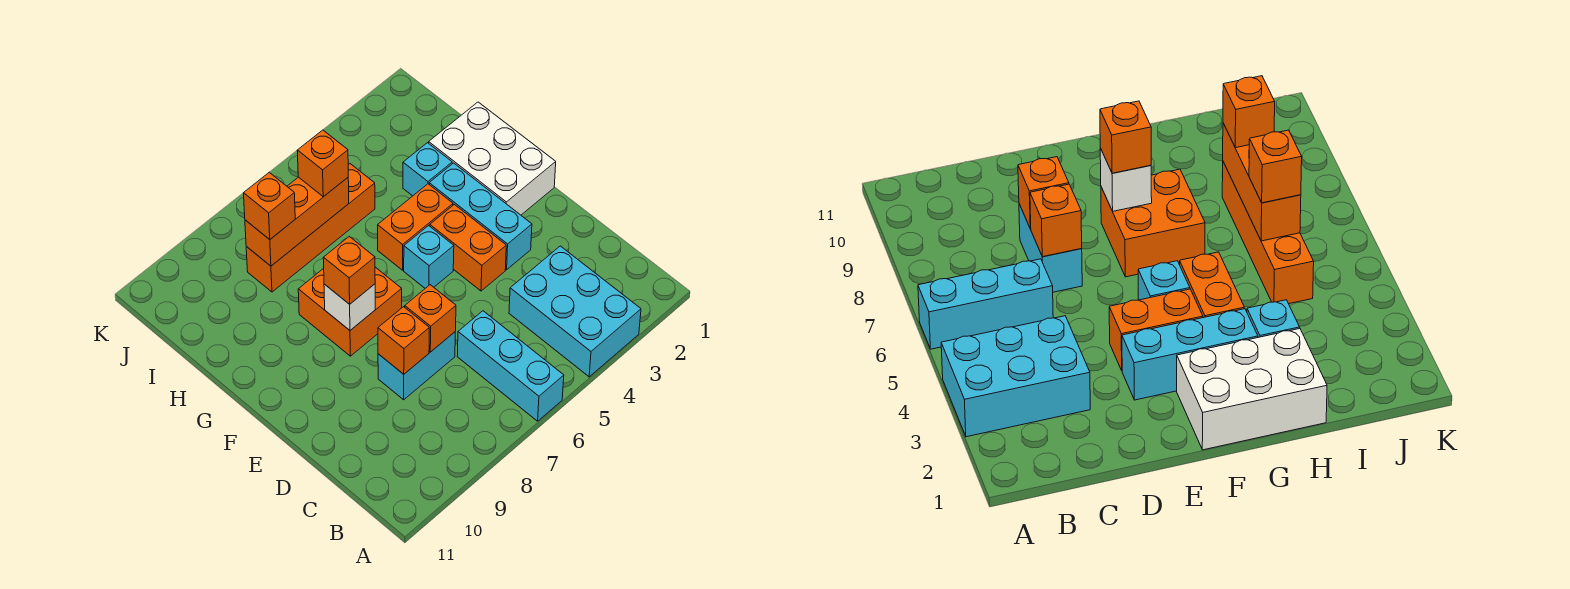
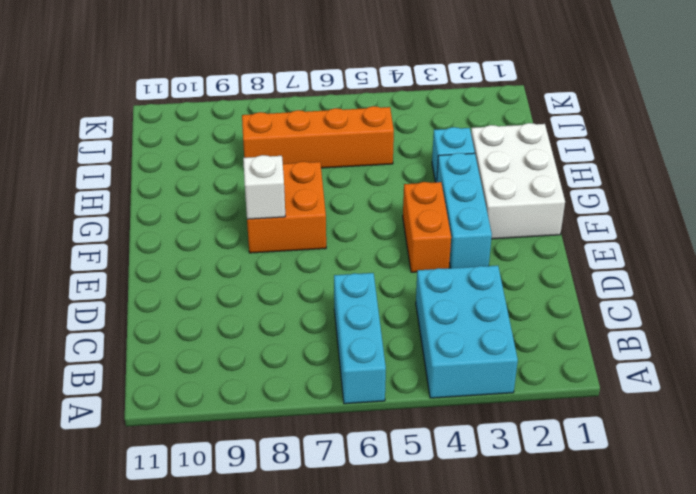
none -> cyan brick D7:D8 level 1
none -> cyan brick F5 level 1
none -> orange brick G4:G5 level 1

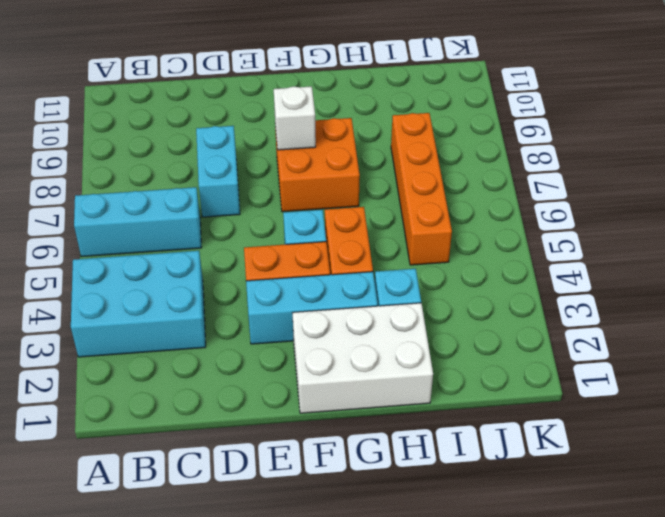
none -> orange brick D7 level 2
none -> orange brick D8 level 2
none -> orange brick I6:I8 level 2

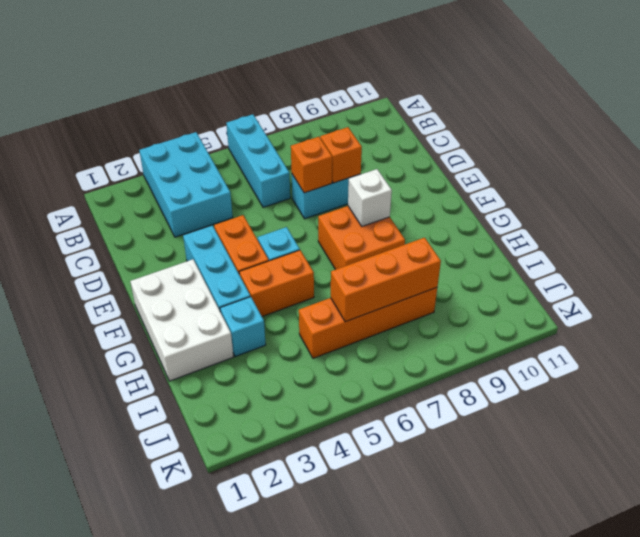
none -> orange brick F8 level 3
none -> orange brick I6 level 3
none -> orange brick I8 level 3

